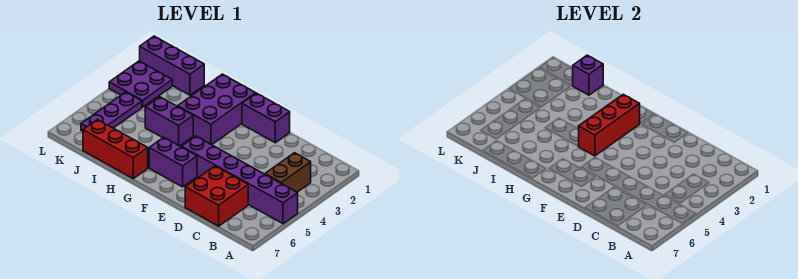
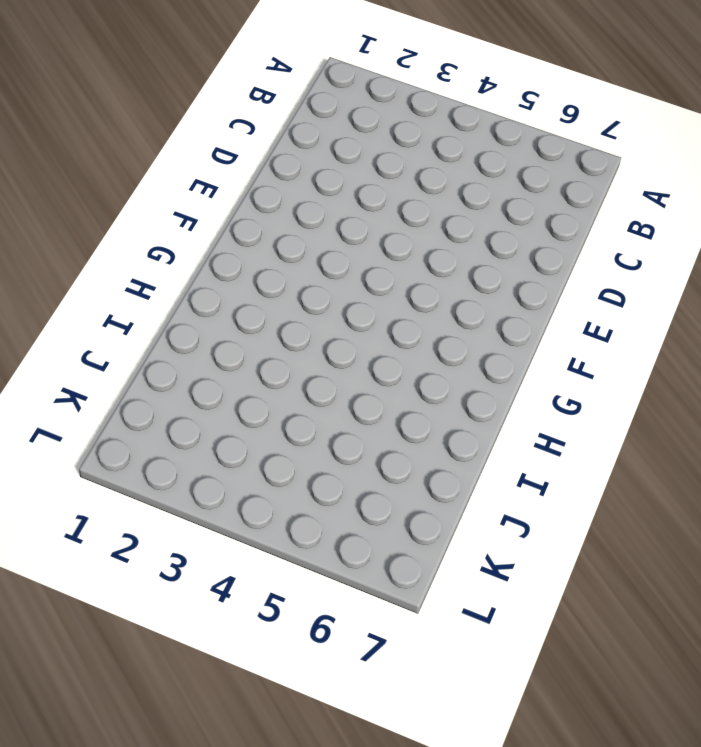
none -> purple brick A5:F5 level 1
none -> brown brick B3:B4 level 1
none -> red brick C6:D7 level 1

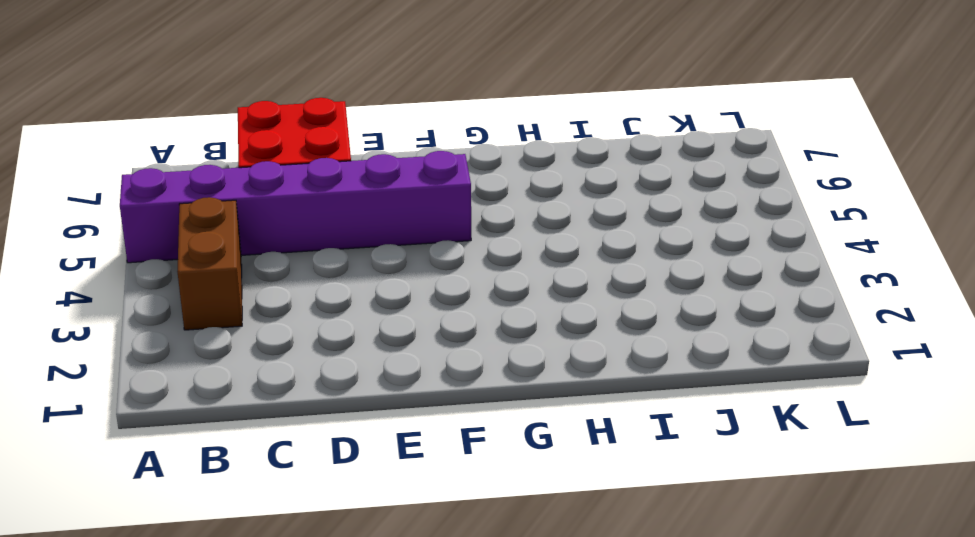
none -> purple brick E1:F1 level 1
none -> purple brick F6:G6 level 1
none -> purple brick G1:H3 level 1

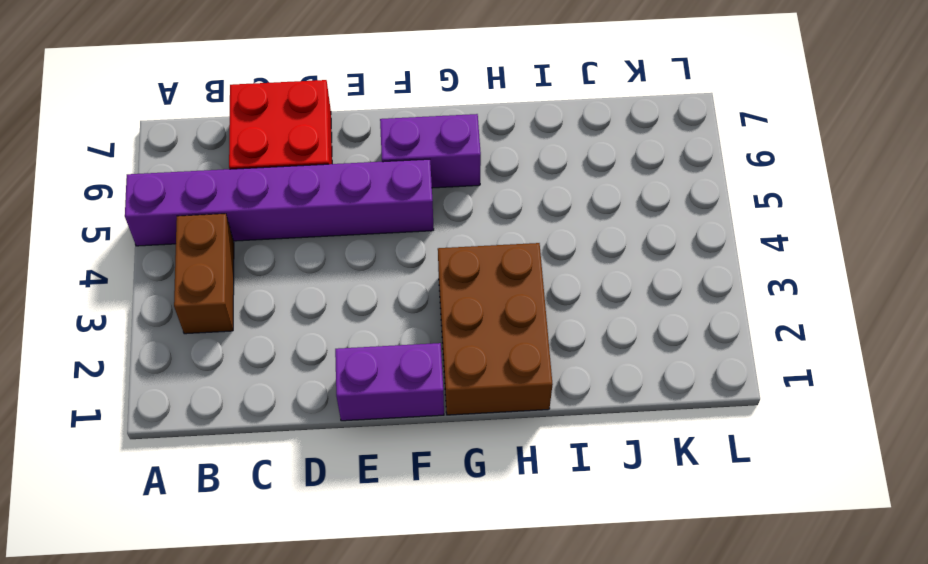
brown brick G1:H3 level 1 -> purple brick G1:H3 level 1
none -> purple brick H4:I4 level 1
none -> red brick H7:J7 level 1
none -> purple brick J1:L1 level 1

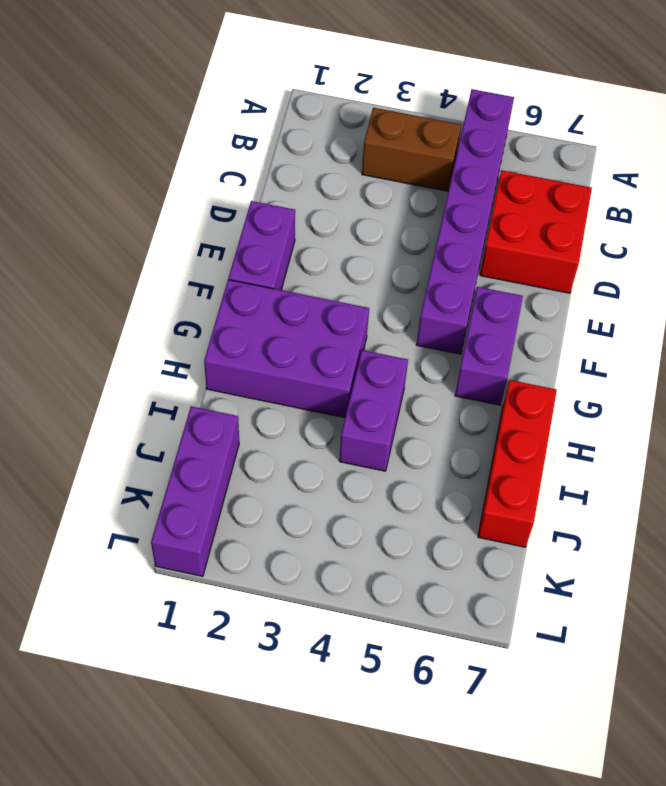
none -> purple plate K2:L3 level 1
none -> purple plate K4:K6 level 1
none -> red brick G2:G4 level 2

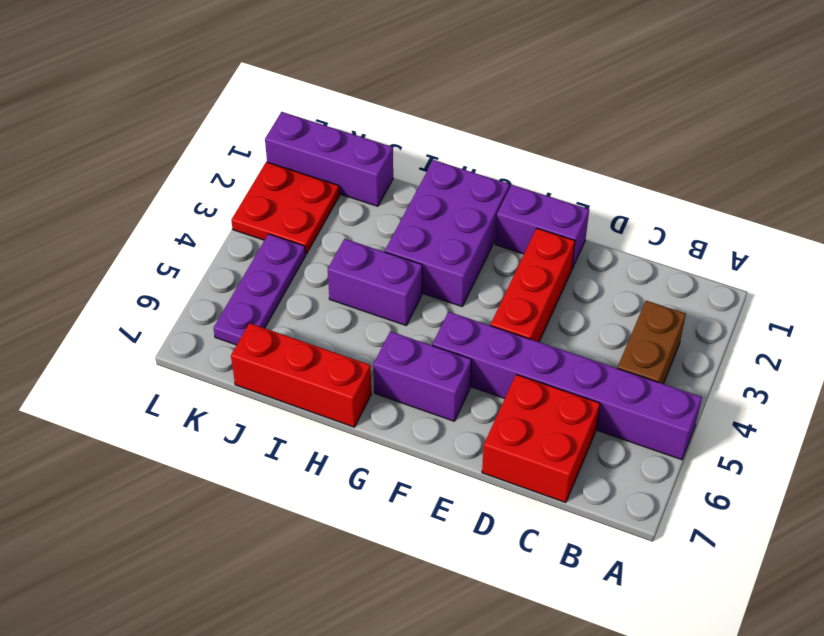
red brick E2:E4 level 1 -> red brick G2:G4 level 2
red plate K2:L3 level 1 -> purple plate K2:L3 level 1
none -> purple brick J1 level 2

